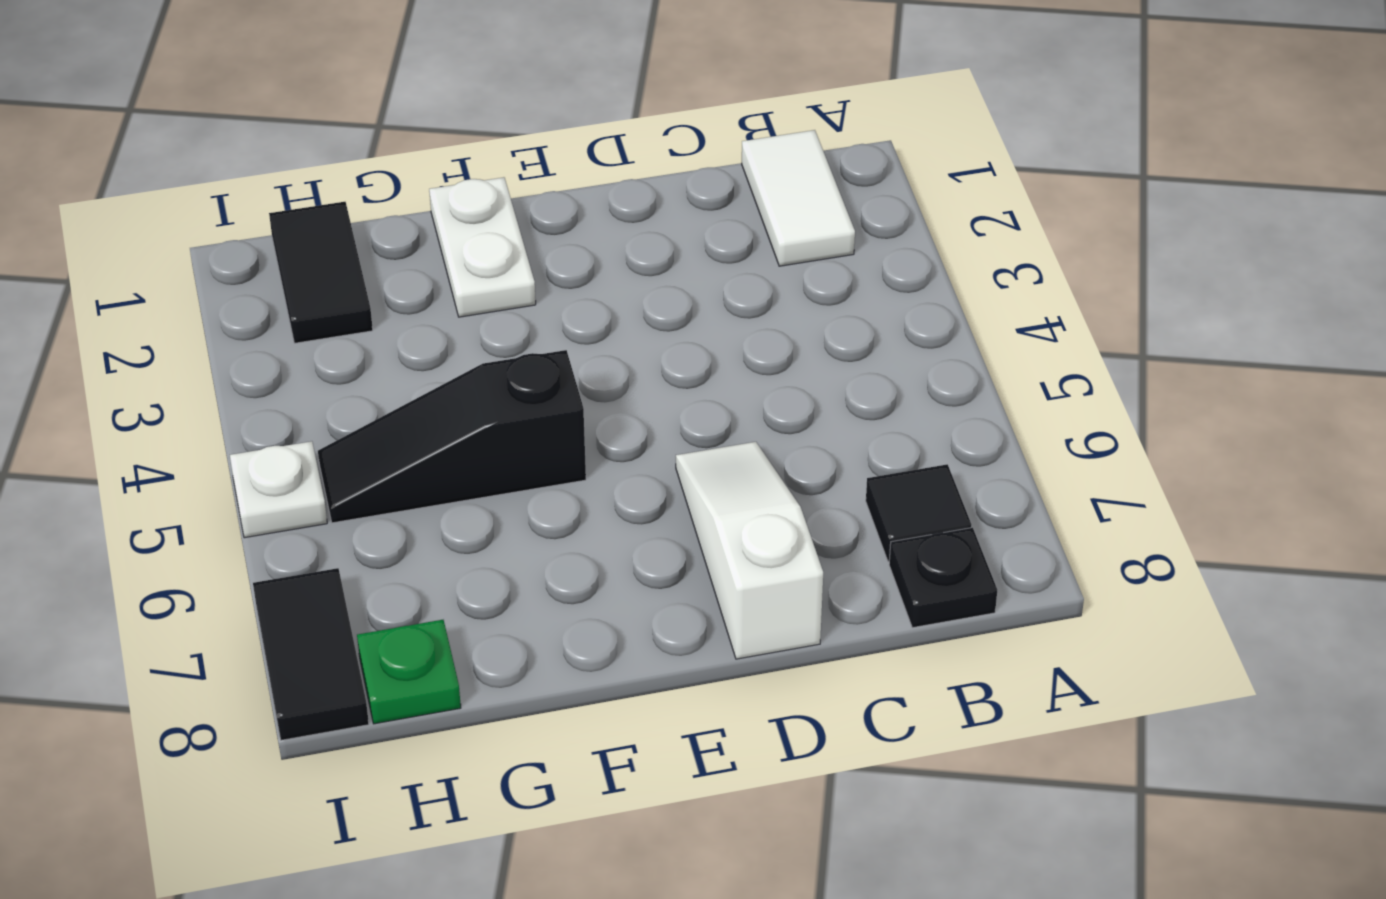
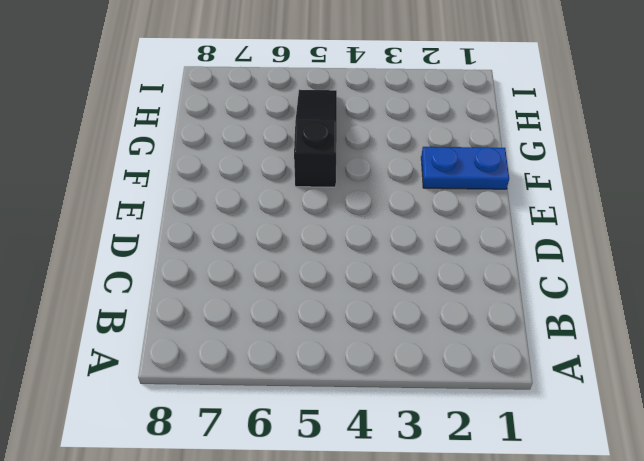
blue plate F1:F2 level 1 -> white plate F1:F2 level 1
none -> white tile B1:B2 level 1
none -> black tile B7 level 1

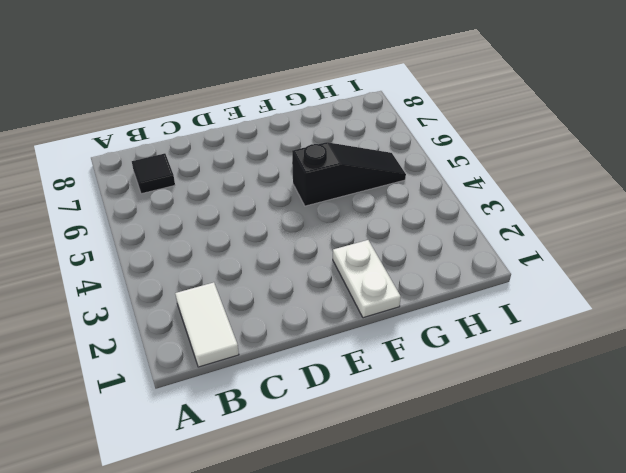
none -> black plate B8 level 1
none -> white slope D6:D8 level 1 top 8

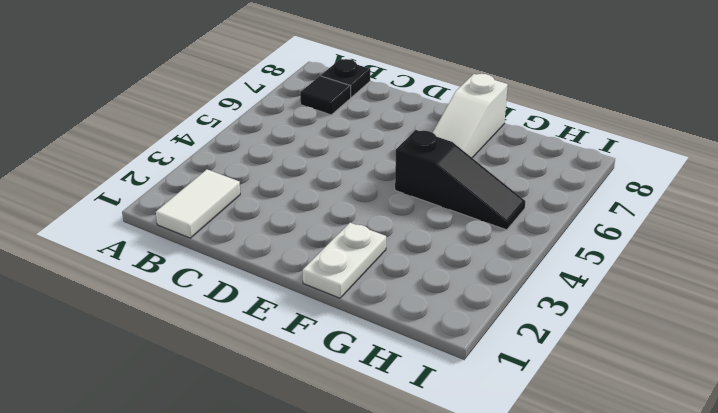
white slope F6:F8 level 1 top 8 -> white slope D6:D8 level 1 top 8
none -> black tile H1:H2 level 1
none -> green plate H8 level 1

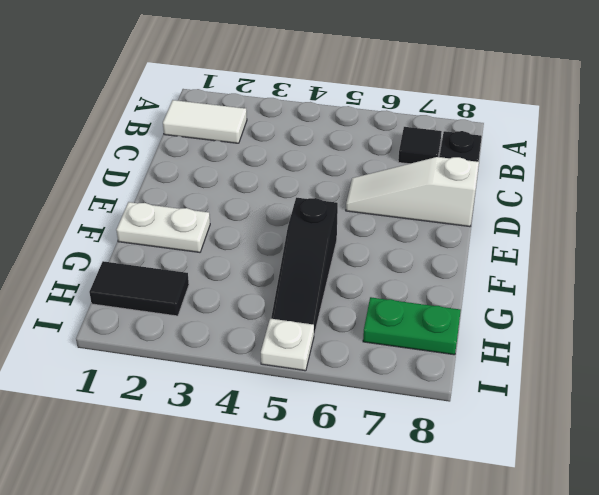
green plate H7:H8 level 1 -> green plate H8 level 1
none -> black tile I7:I8 level 1

